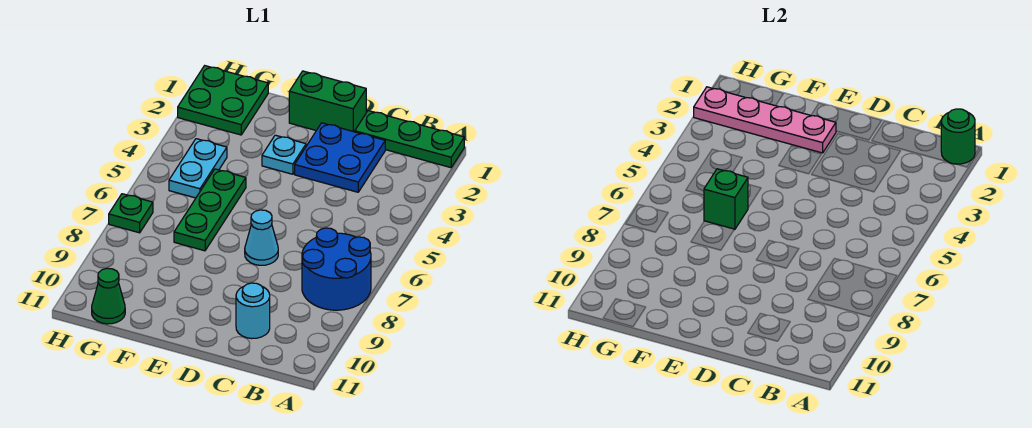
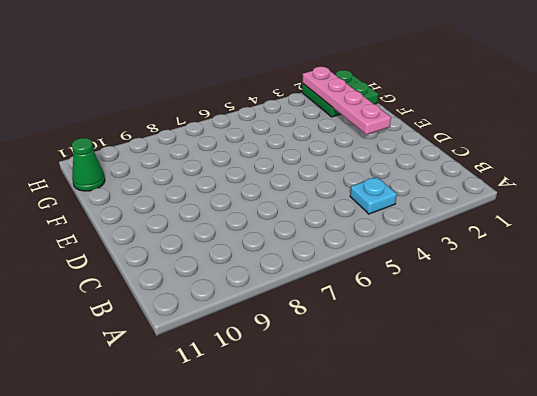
cyan plate B4 level 1 -> cyan plate E3 level 1
none -> green plate A1:C1 level 1
none -> blue round brick A7:B8 level 1
none -> blue plate C2:D3 level 1

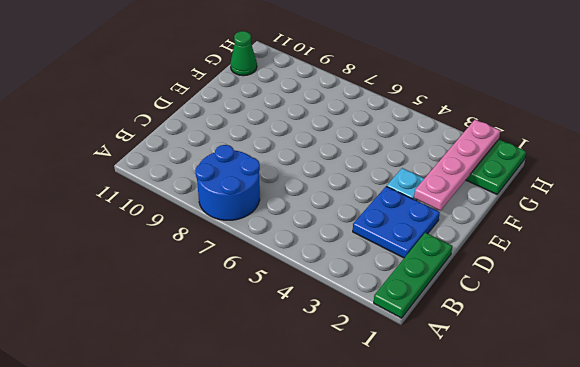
none -> cyan round brick C10 level 1
none -> green brick D1:E1 level 1
none -> cyan cone D7 level 1

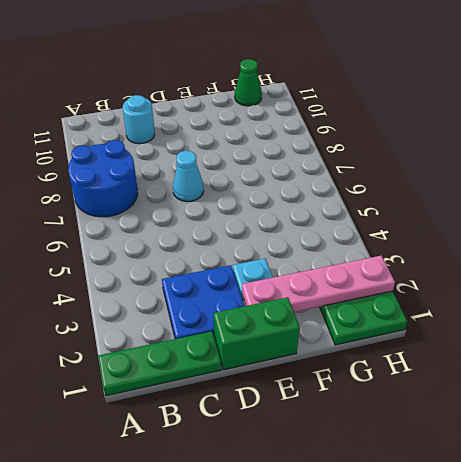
none -> green plate F5:F7 level 1
none -> cyan plate G4:G5 level 1
none -> green plate H7 level 1

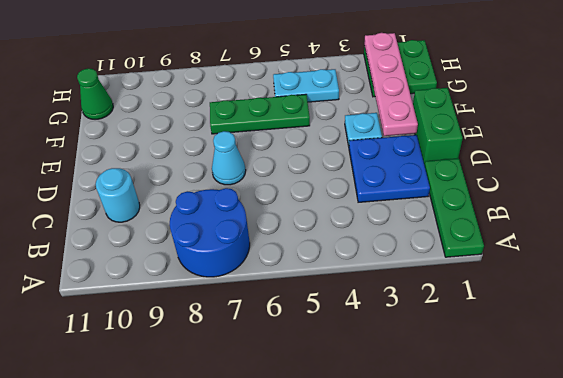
none -> green plate H7 level 1
none -> green round brick A1 level 2
none -> green brick F6 level 2

